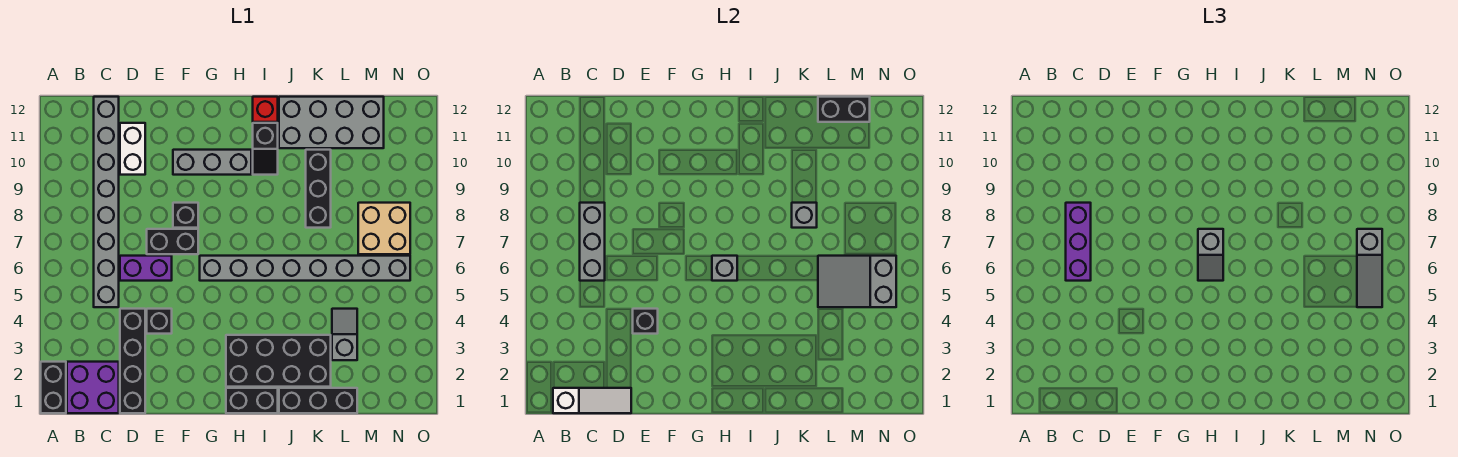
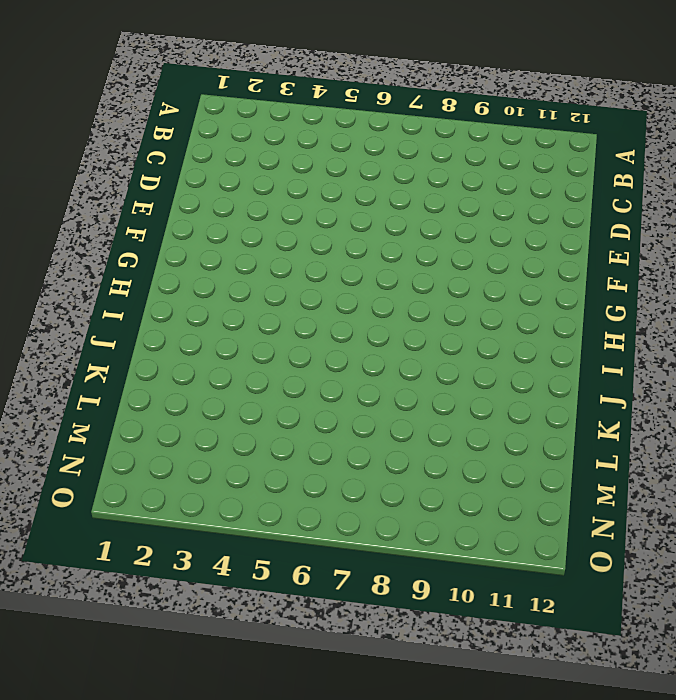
none -> black brick A1:A2 level 1
none -> purple brick B1:C2 level 1
none -> grey brick C5:C12 level 1
none -> black brick D1:D4 level 1

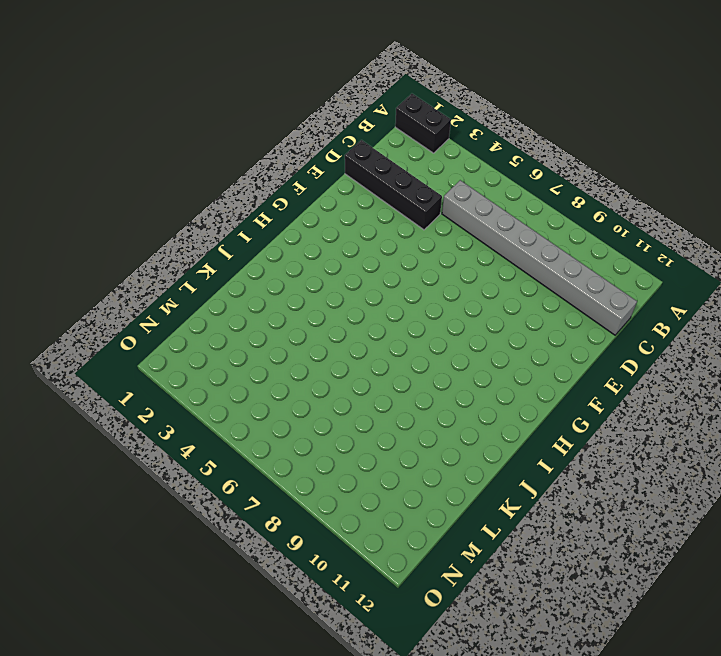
none -> purple brick B1:C2 level 1
none -> purple brick D6:E6 level 1
none -> white brick D10:D11 level 1
none -> black brick E4 level 1

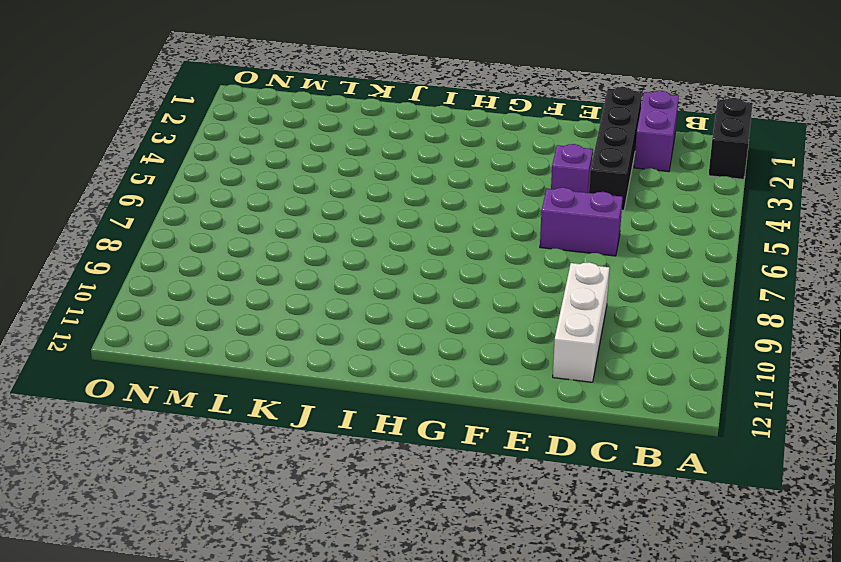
purple brick C1:C2 level 1 -> purple brick B1:C2 level 1
white brick D9:D11 level 1 -> white brick D10:D11 level 1
purple brick E4 level 1 -> black brick E4 level 1
none -> grey brick C5:C12 level 1
none -> black brick E7:F7 level 1
none -> black brick F8 level 1
none -> grey brick F10:H10 level 1

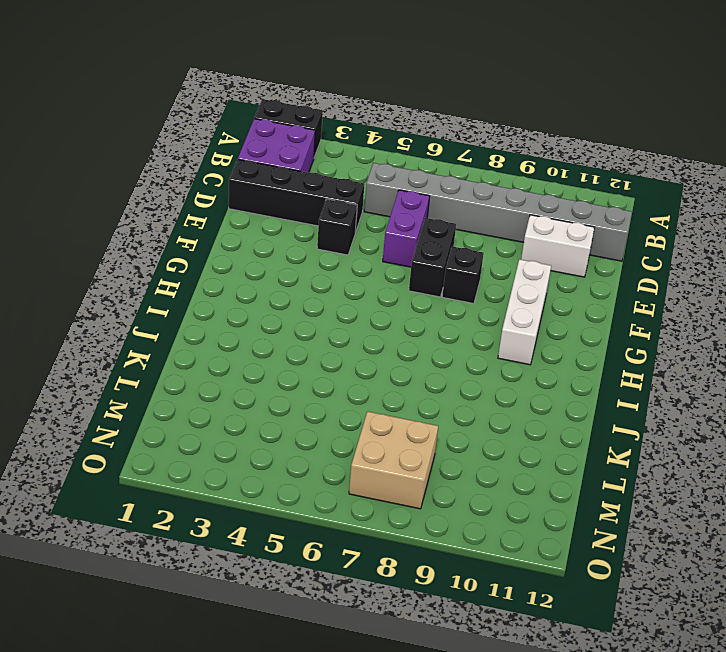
white brick F10:H10 level 1 -> grey brick F10:H10 level 1
none -> grey brick G6:N6 level 1
none -> black brick H1:I1 level 1
none -> black brick H2:K3 level 1
none -> black slope I10:I11 level 1 top 11

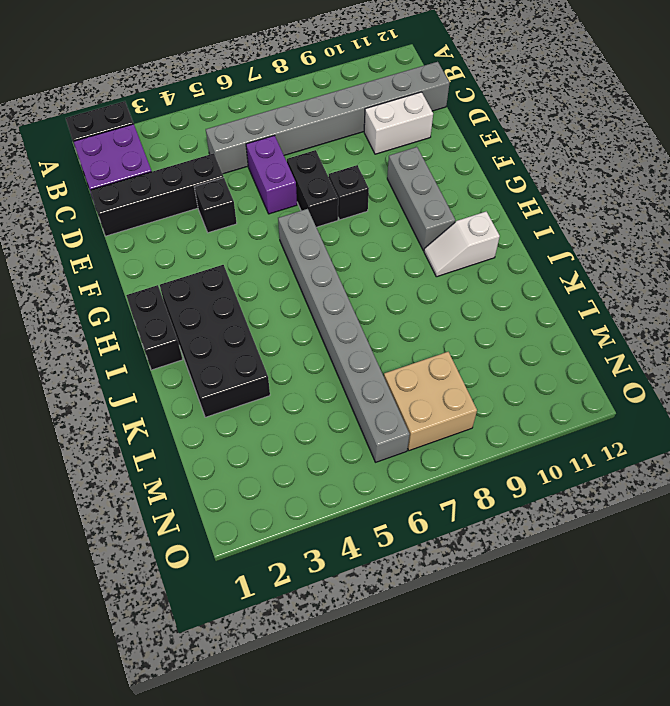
white slope I10:I11 level 1 top 11 -> black slope I10:I11 level 1 top 11
none -> red brick I12 level 1
none -> black brick J1:L1 level 1
none -> grey brick J11:M12 level 1
none -> black brick K8:K10 level 1

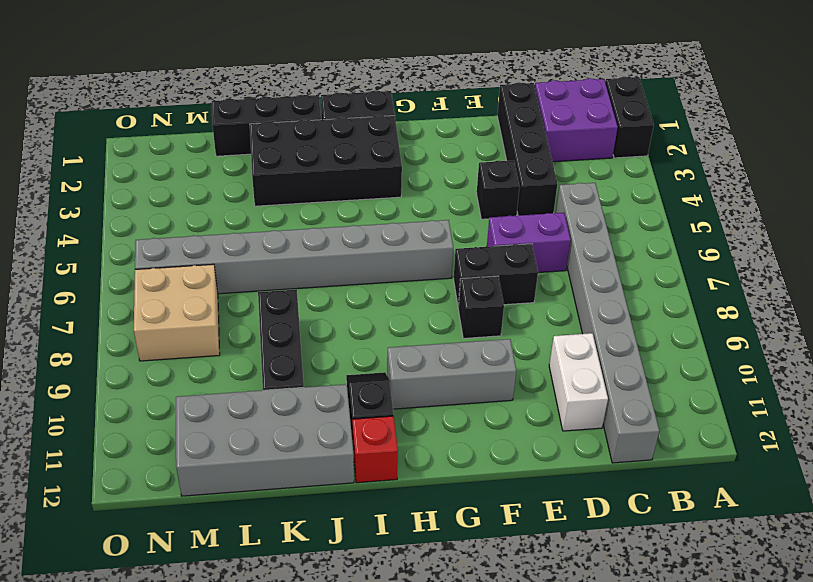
none -> grey slope L3:L4 level 1 top 3
none -> white slope B1:D1 level 2 top B
none -> grey brick C6:C8 level 2
none -> black brick E4 level 2

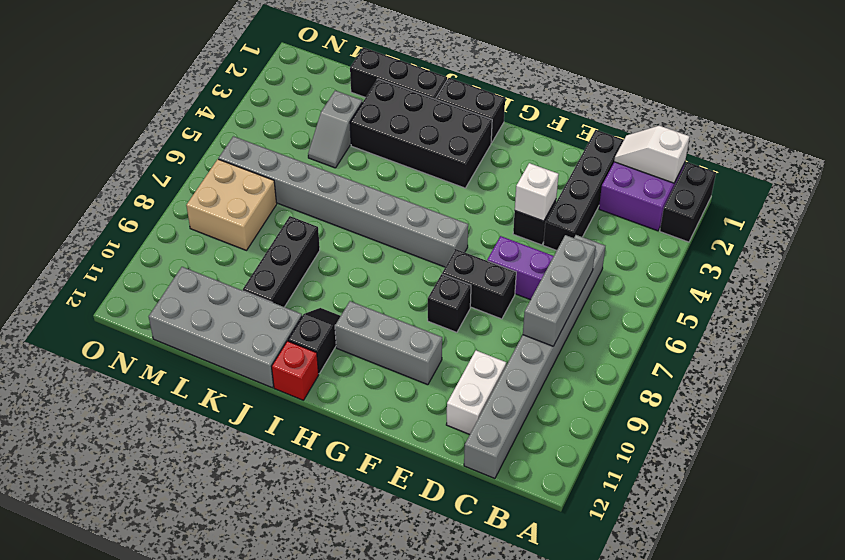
white slope B1:C1 level 2 top B -> white slope B1:D1 level 2 top B
white brick E4 level 2 -> black brick E4 level 2
none -> grey brick H6 level 2
none -> grey brick K8 level 2
none -> grey slope L5:N6 level 2 top N
none -> black brick L12:M12 level 2

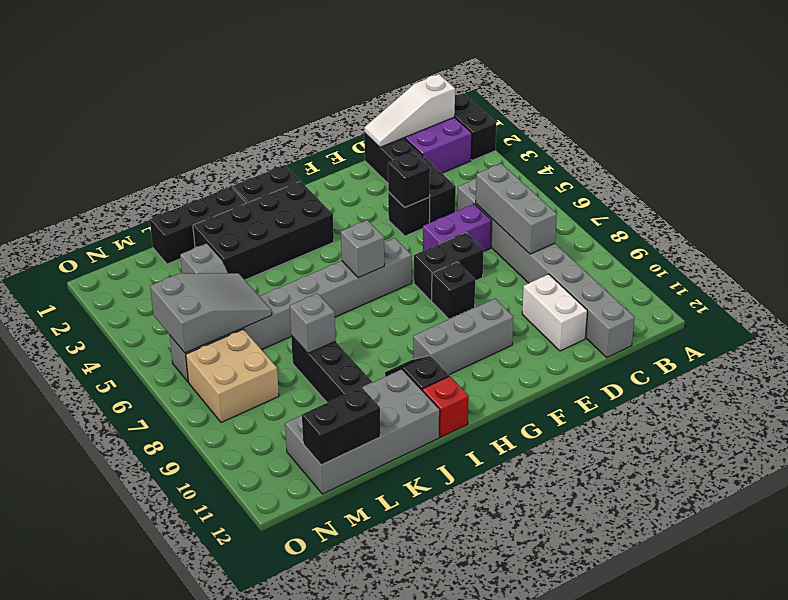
none -> purple brick C6:C8 level 3
none -> grey slope H6:H7 level 3 top 7
none -> grey slope N5:N7 level 3 top 7

